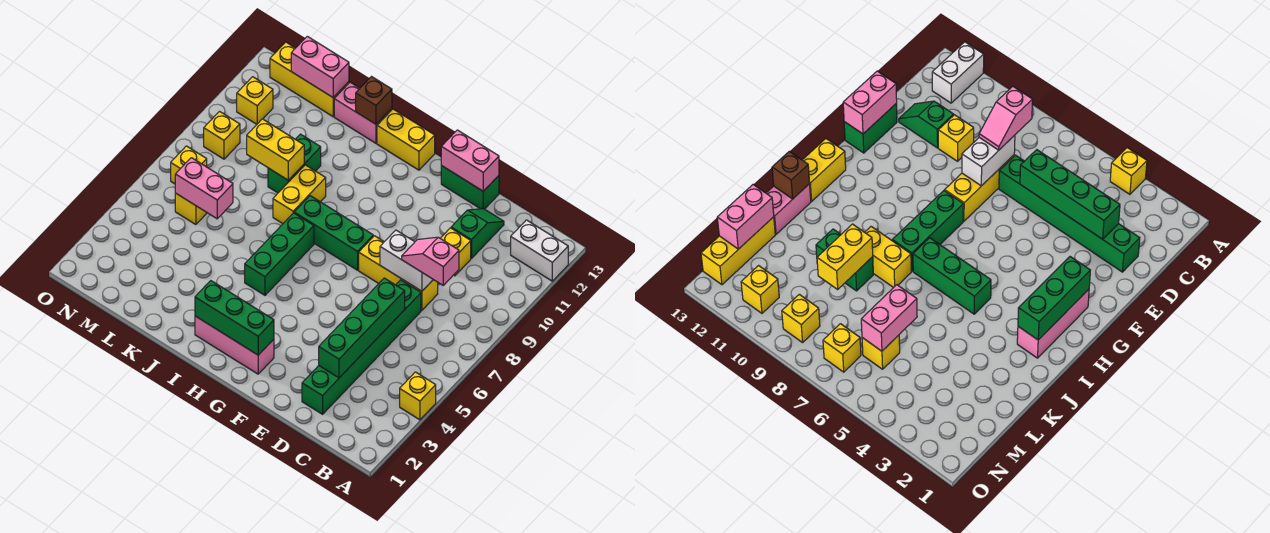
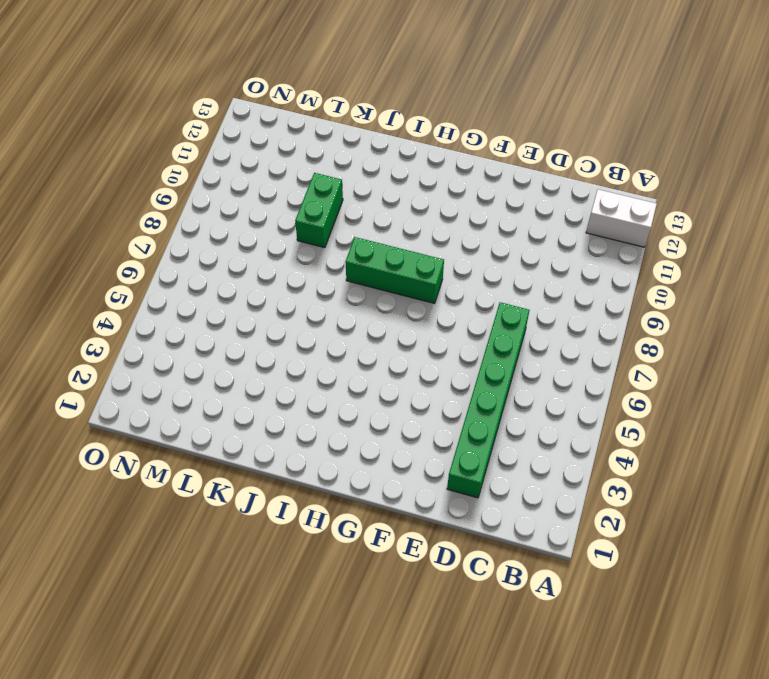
none -> yellow brick A4 level 1
none -> yellow brick D8:F8 level 1
none -> yellow brick D10 level 1

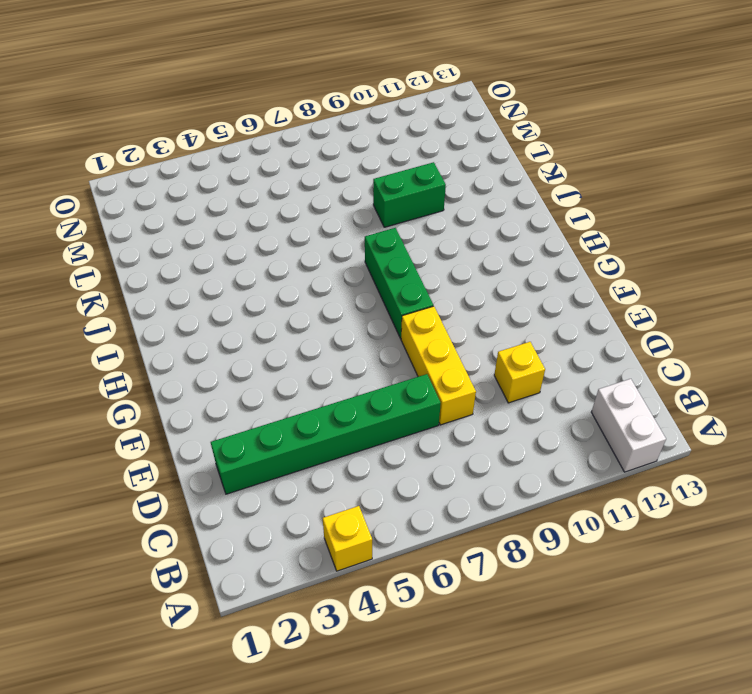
none -> green slope D11:D12 level 1 top 11
none -> green brick E13:F13 level 1
none -> pink brick G2:I2 level 1

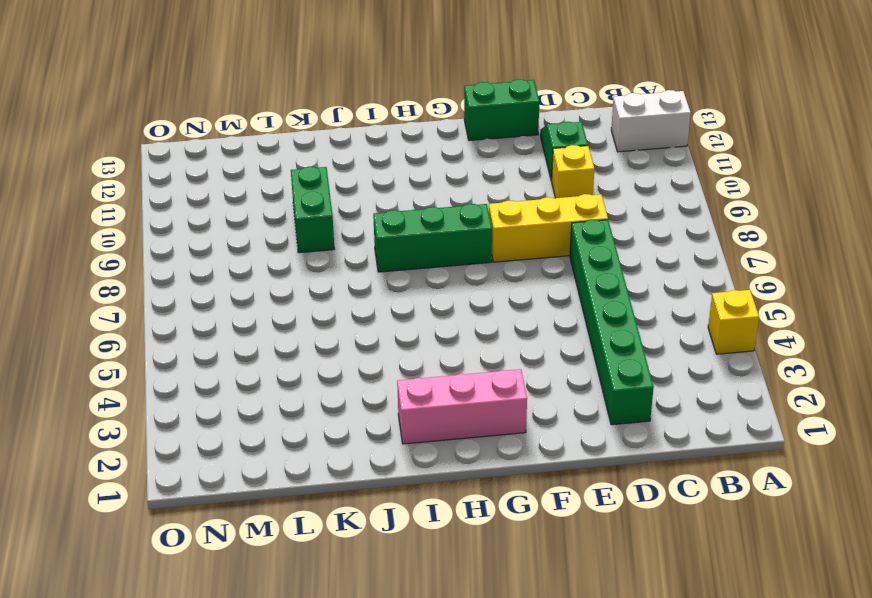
none -> yellow brick H13:I13 level 1
none -> green brick I5:I7 level 1
none -> yellow brick J8:J9 level 1

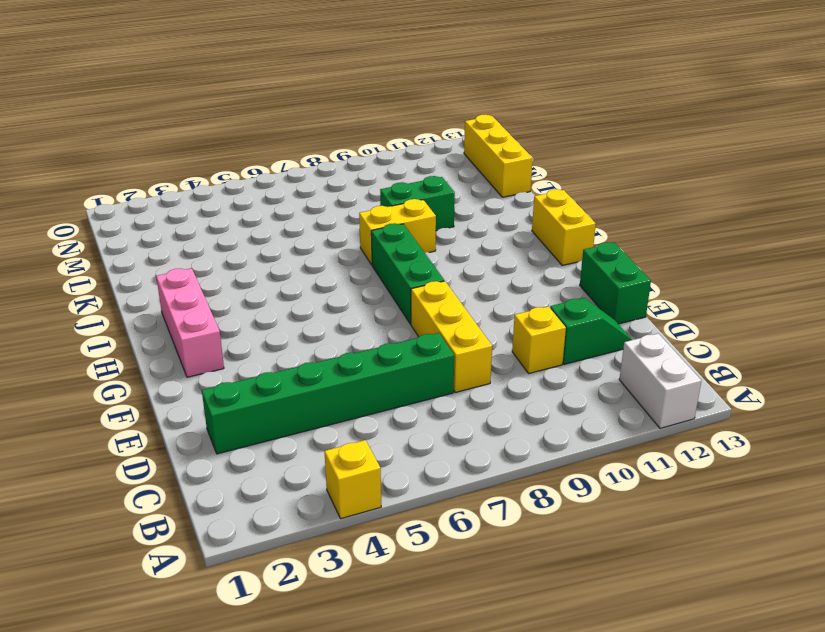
none -> green brick I5:I7 level 1
none -> pink brick J13:K13 level 1
none -> yellow brick M6 level 1

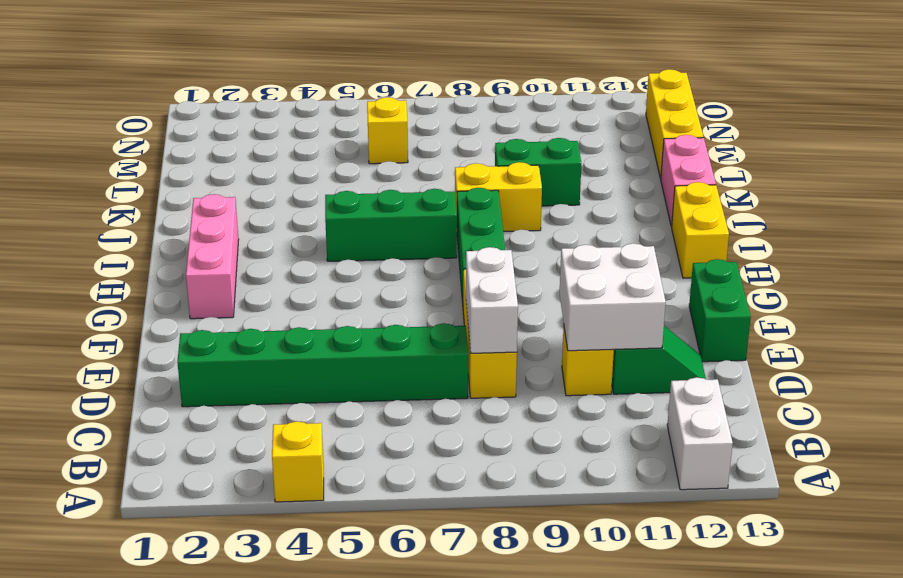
white brick D10:E11 level 2 -> none
none -> yellow brick N7 level 1
none -> yellow brick N9 level 1
none -> yellow brick N11 level 1

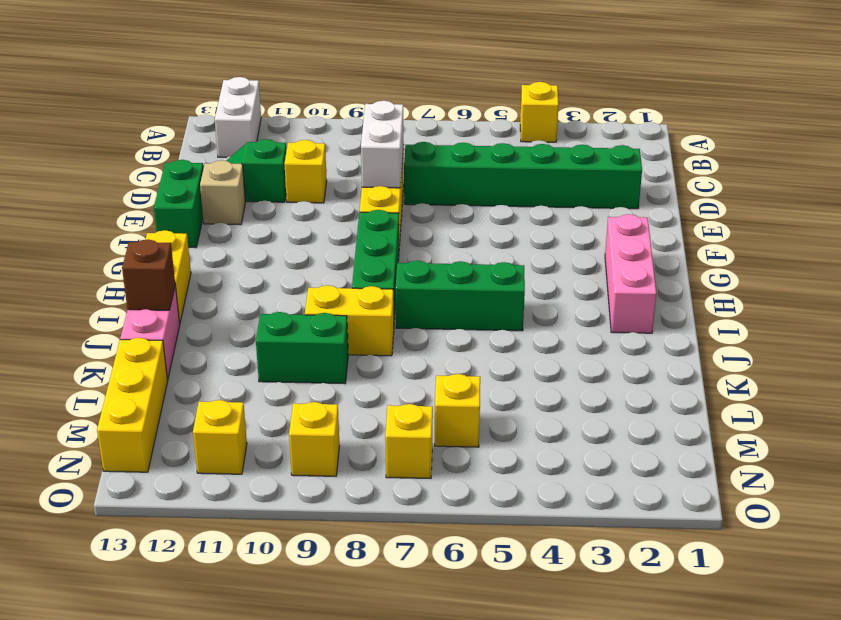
tan brick E12 level 1 -> none
none -> green brick D3:D6 level 2
none -> pink brick E13:F13 level 2
none -> green brick G2:I2 level 2

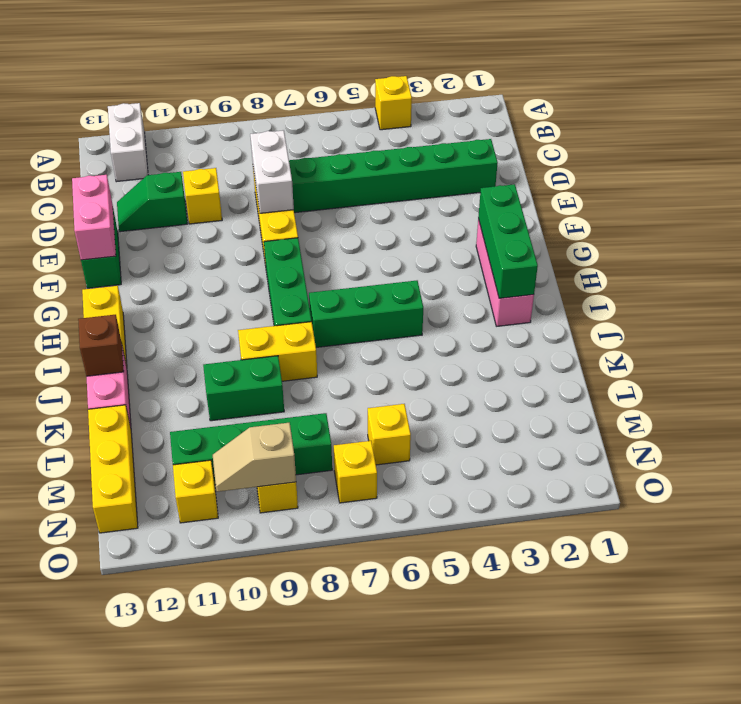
green brick M8:M11 level 1 -> green brick D3:D6 level 2
tan slope N9:N10 level 2 top 9 -> none
none -> yellow brick K9:L9 level 2
none -> pink brick L6:M6 level 2
none -> pink brick L13:M13 level 2

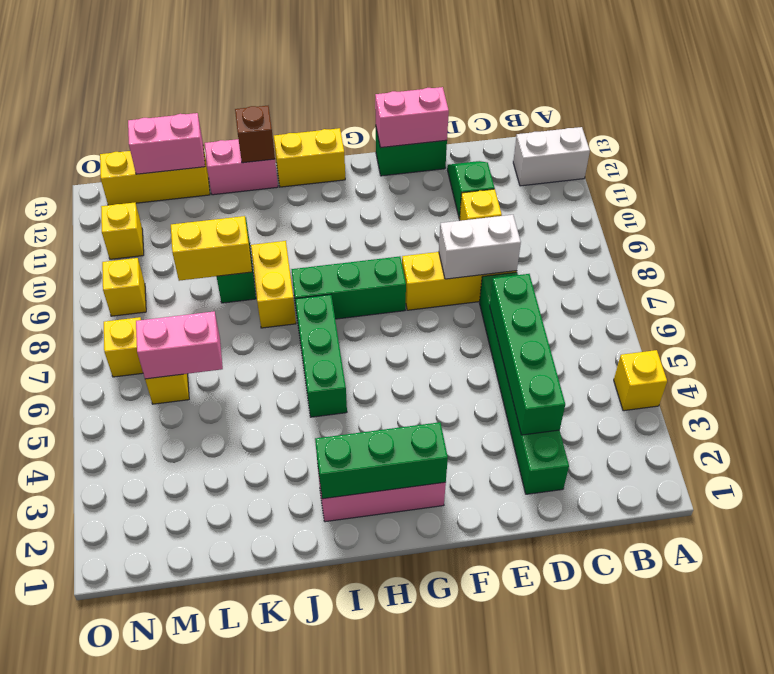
none -> pink slope C8:D8 level 3 top C

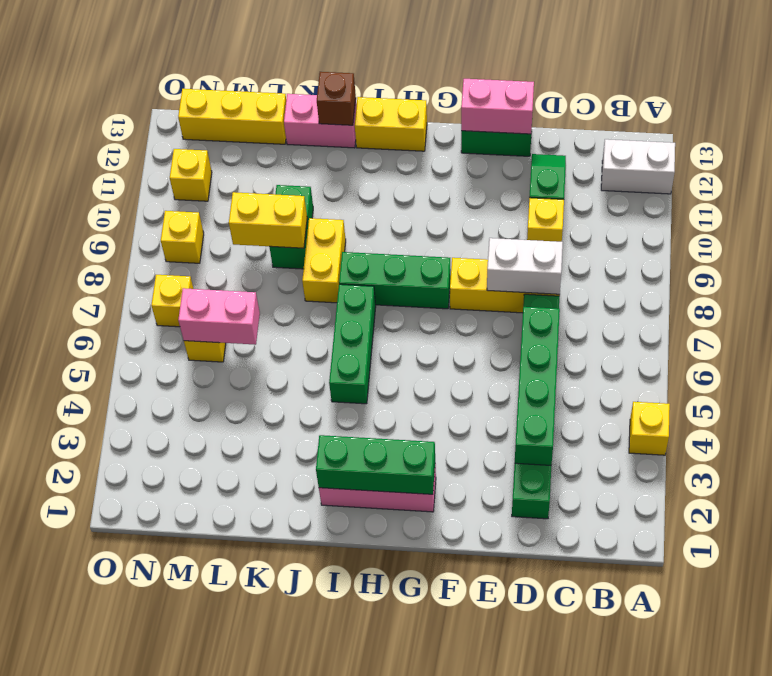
none -> pink brick L13:M13 level 2
none -> pink slope C8:D8 level 3 top C

